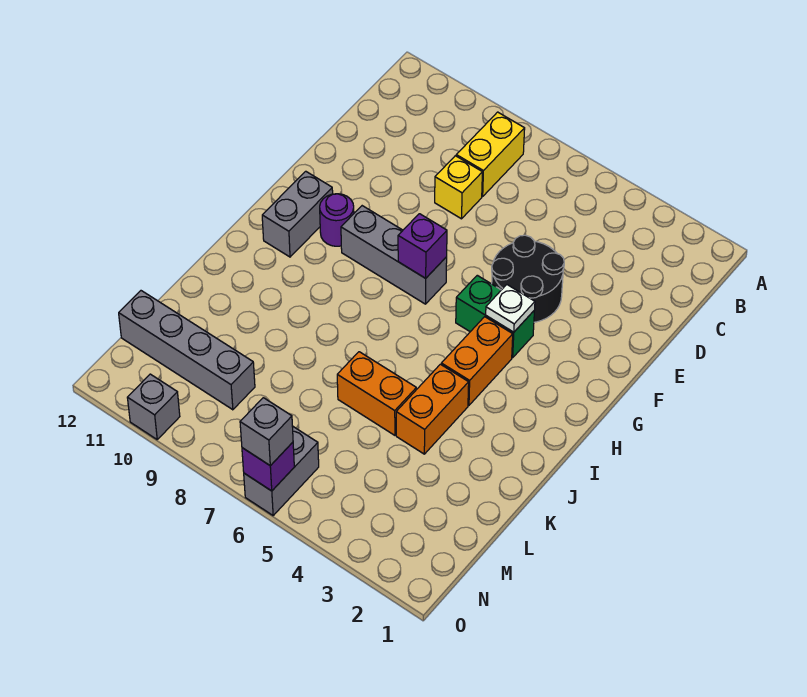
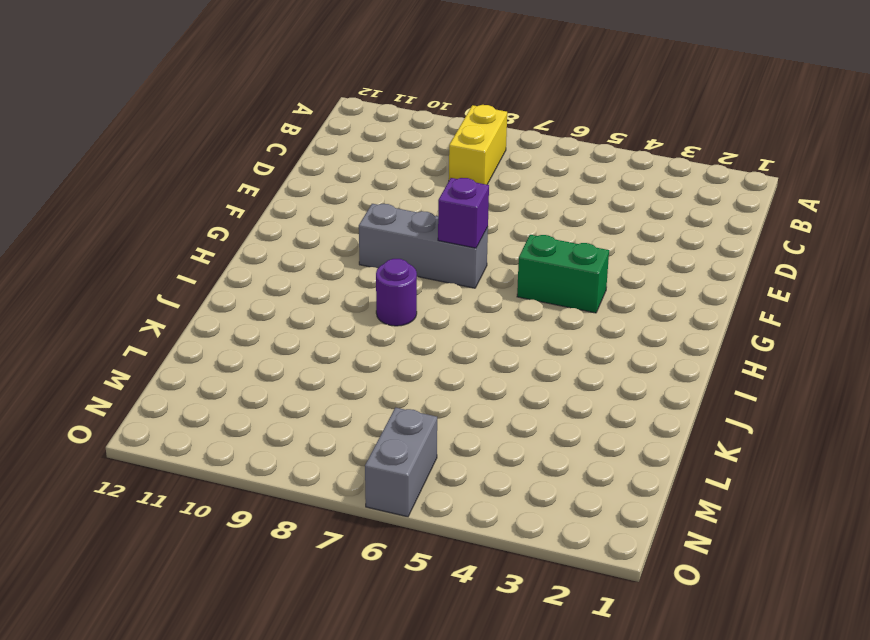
purple round brick I8 level 1 -> purple round brick G10 level 1
none -> yellow brick D8 level 1
none -> black round brick E4:F5 level 1
none -> grey brick G11:H11 level 1

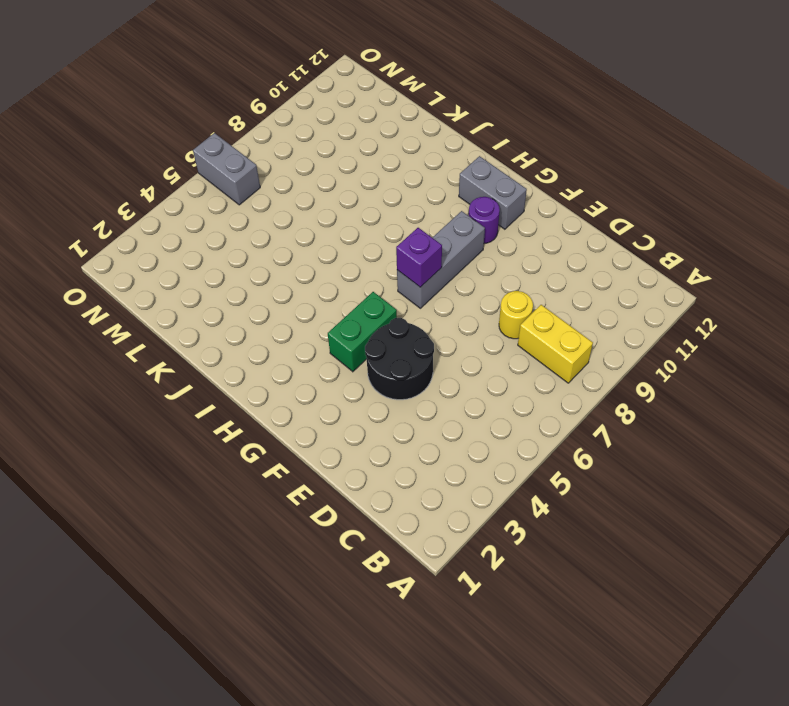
yellow round brick D8 level 1 -> yellow brick D8 level 1
none -> orange brick H4:I4 level 1
none -> orange brick J4:K4 level 1
none -> orange brick K5:K6 level 1

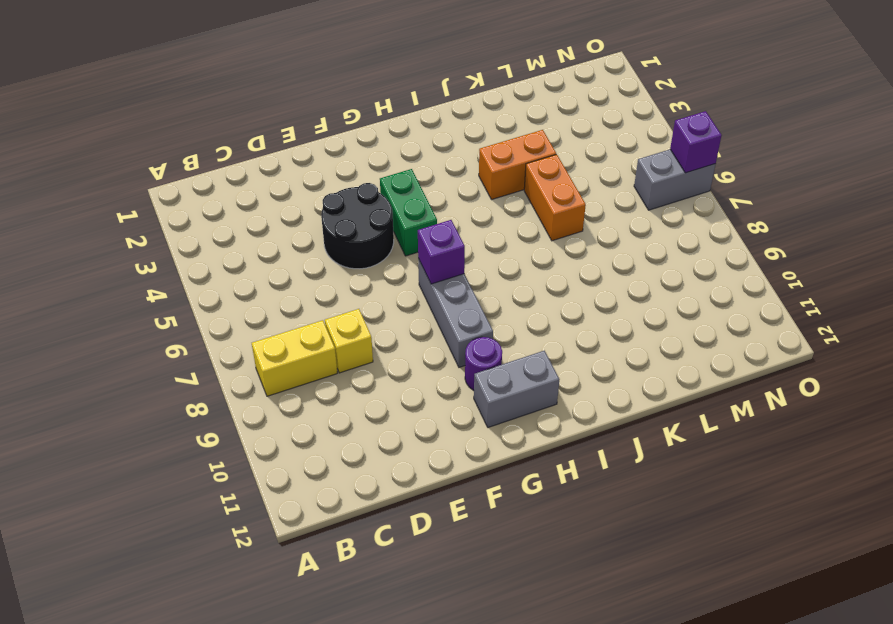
none -> orange brick H4:I4 level 1
none -> grey brick M9:M12 level 1
none -> grey brick O10 level 1

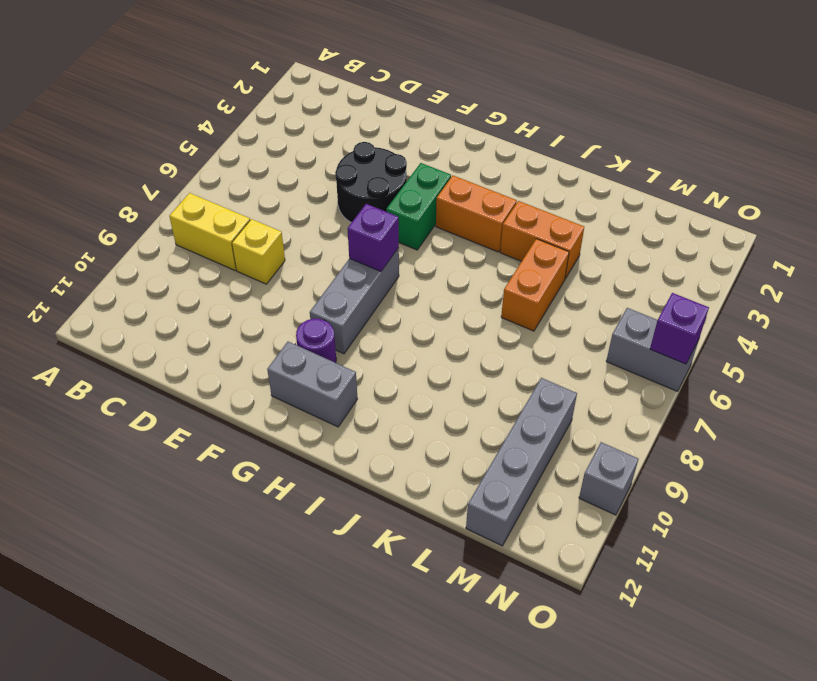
none -> white plate G4 level 2
none -> grey brick O6 level 3

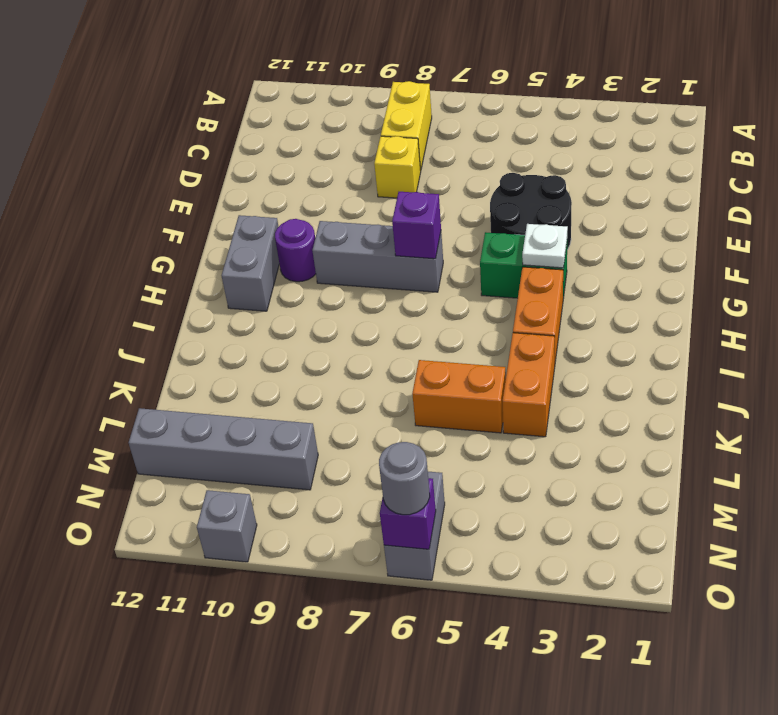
grey round brick O6 level 3 -> grey brick O6 level 3

